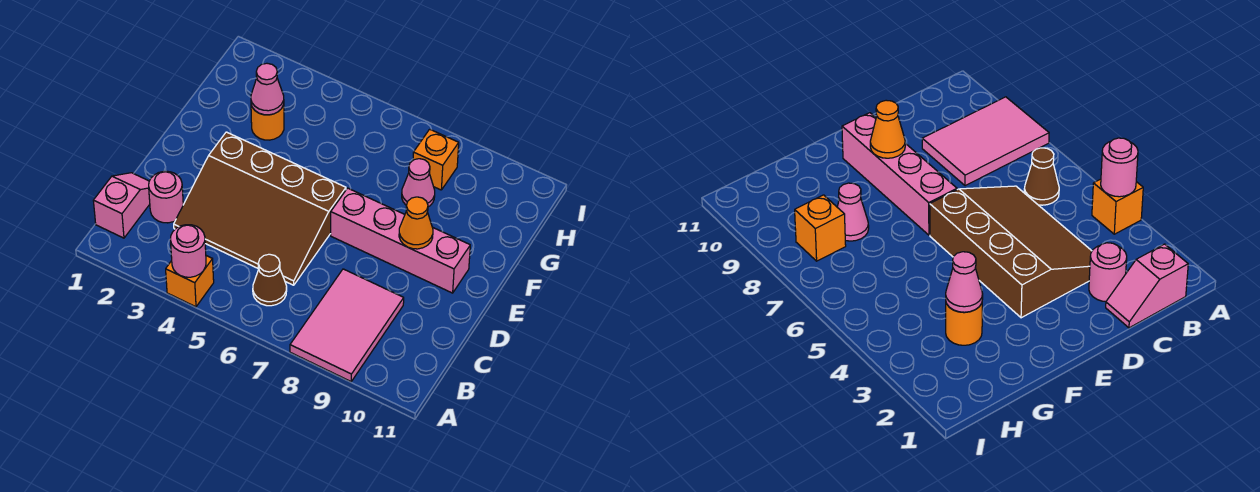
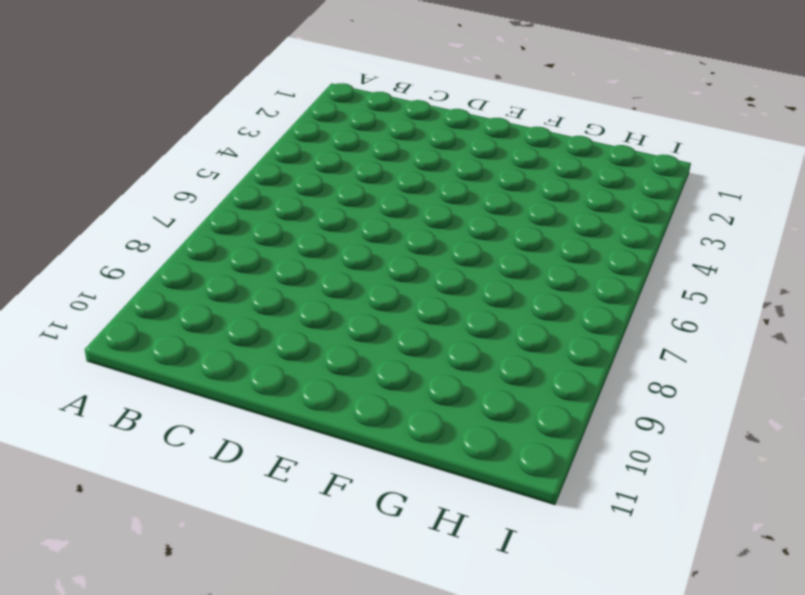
none -> orange brick A4 level 1
none -> pink tile A8:C9 level 1
none -> pink slope B1:C1 level 1 top B

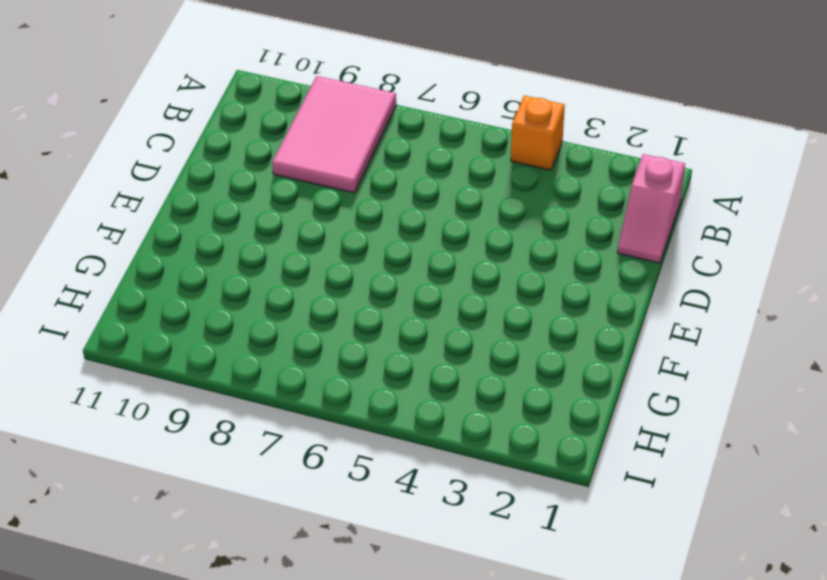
none -> brown cone B6 level 1
none -> pink round brick C2 level 1
none -> brown slope C3:E6 level 1 top E

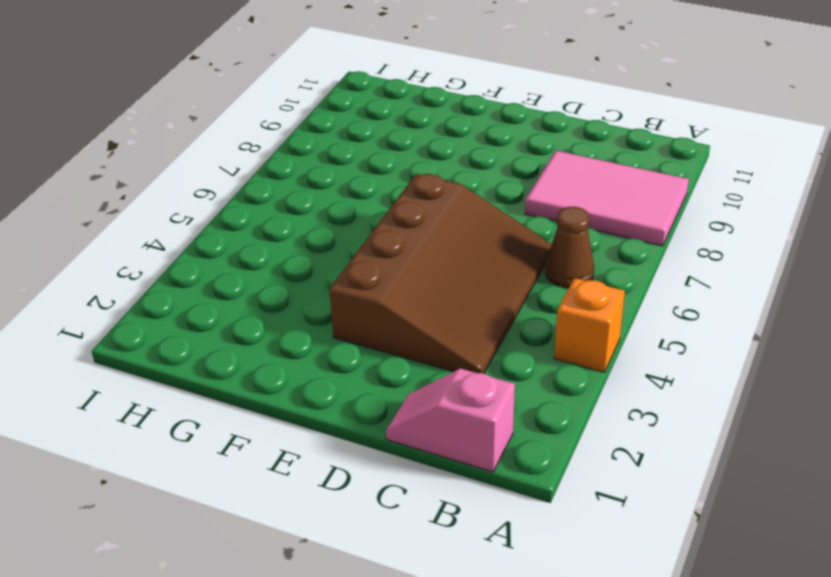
none -> pink round brick C2 level 1
none -> pink brick E7:E10 level 1
none -> orange round brick G3 level 1

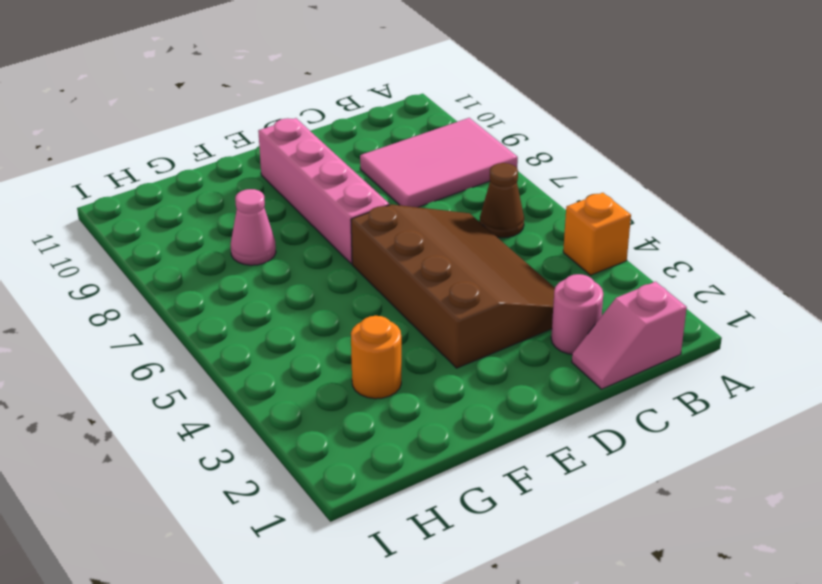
none -> orange brick H8 level 1
none -> pink round brick A4 level 2
none -> orange cone E9 level 2

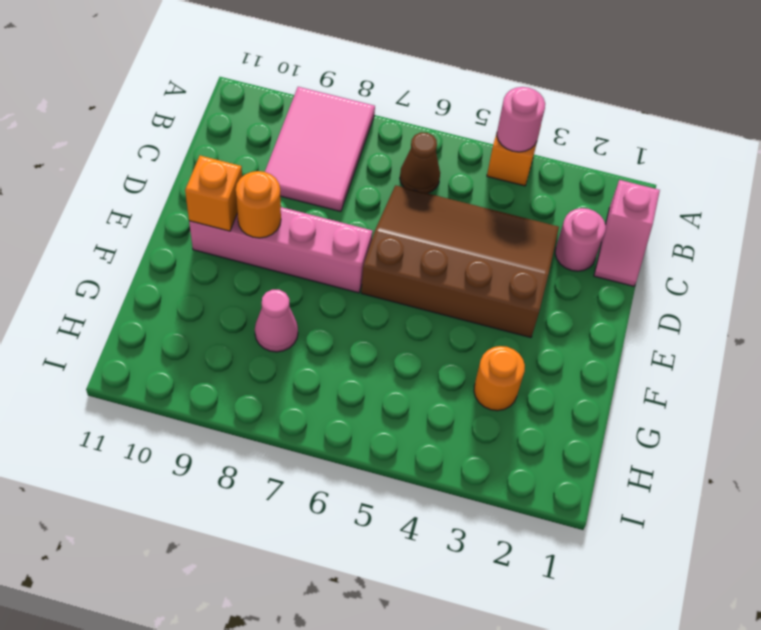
orange round brick E9 level 2 -> orange cone E9 level 2
orange brick E10 level 2 -> orange brick H8 level 1
none -> pink cone G3 level 2

